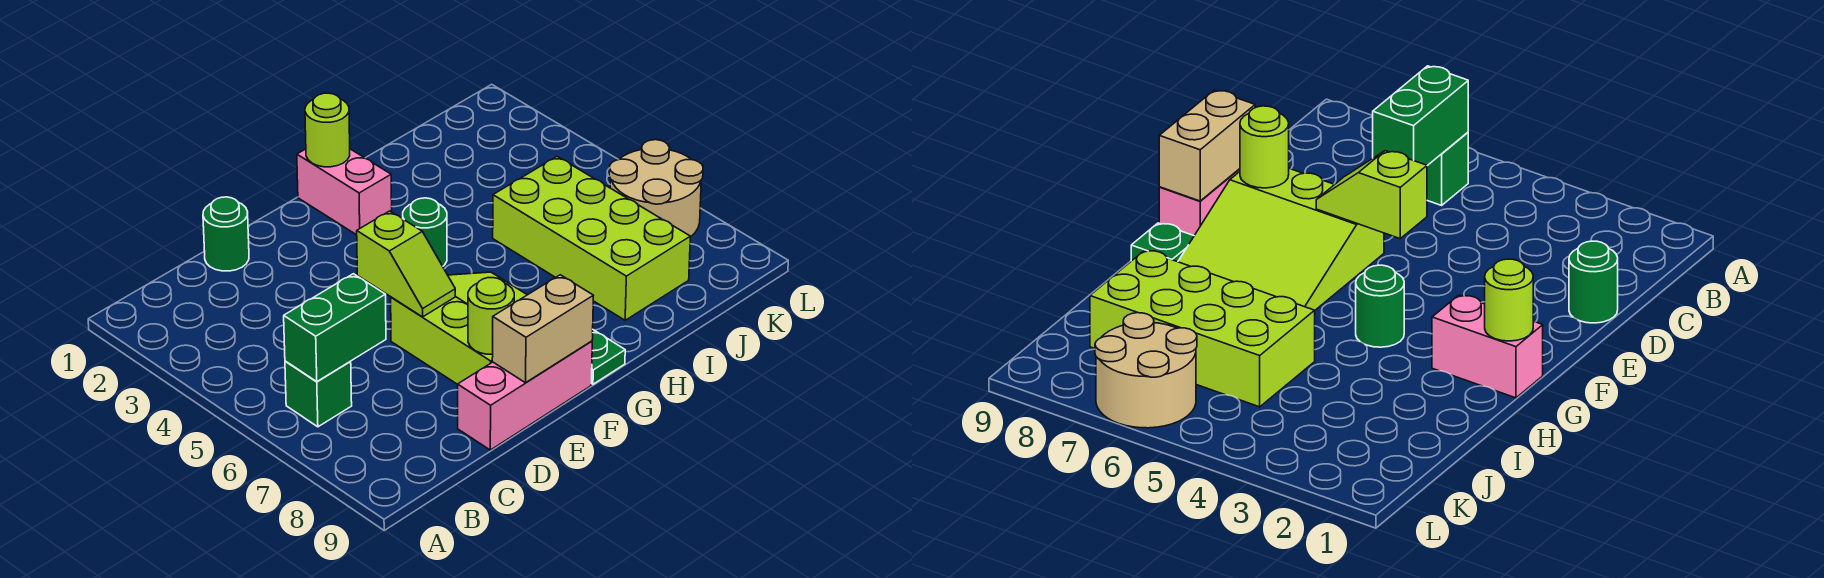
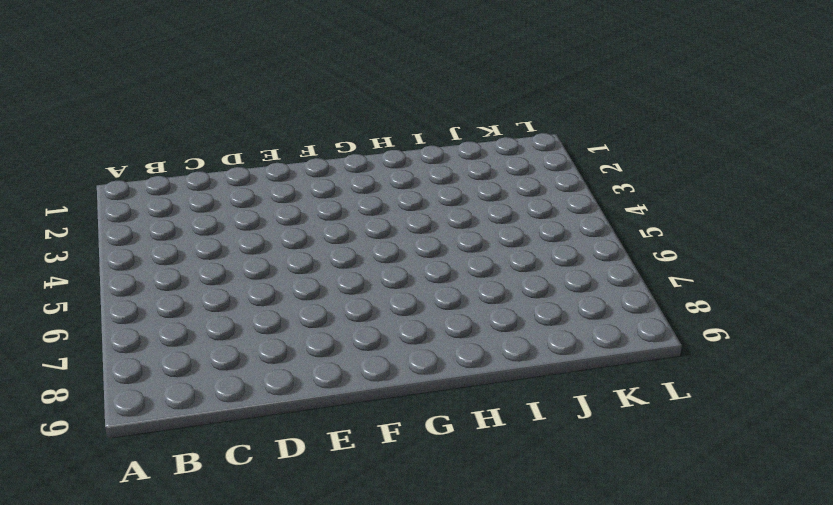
none -> green brick B6 level 1
none -> green round brick D1 level 1
none -> pink brick D9:F9 level 1

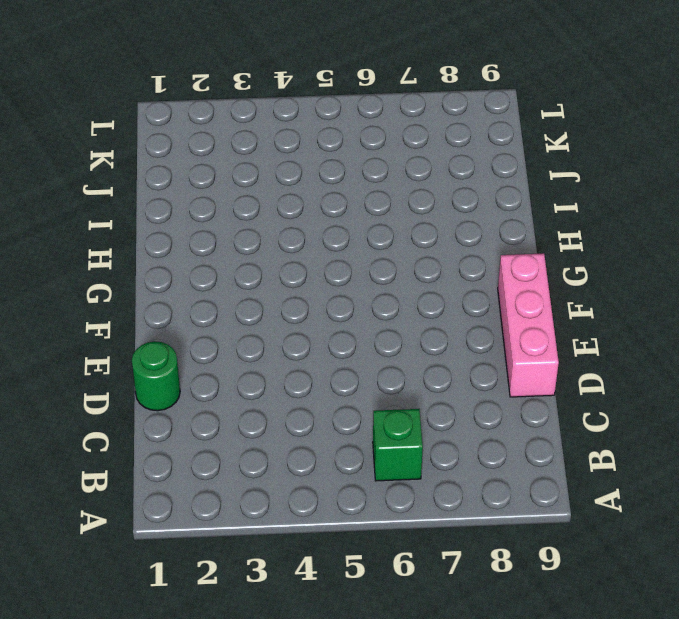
none -> lime slope E6:G8 level 1 top E
none -> pink brick G1:G2 level 1
none -> green round brick G4 level 1

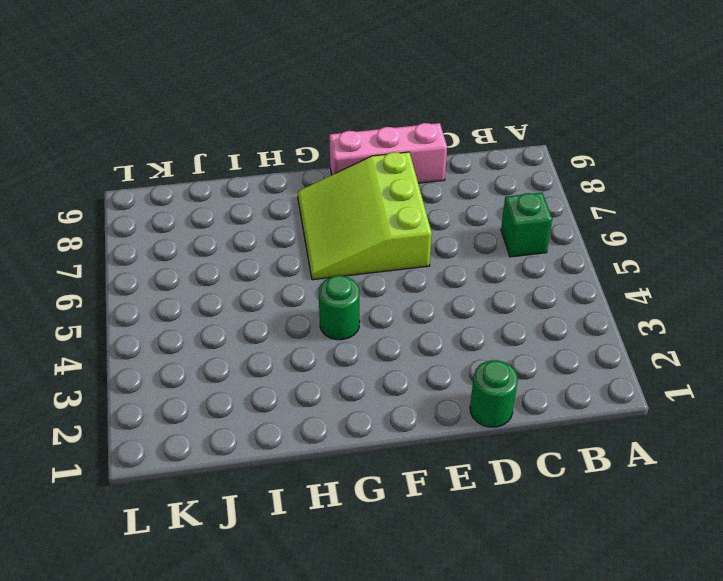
none -> pink brick G1:G2 level 1
none -> green plate G9 level 1
none -> lime brick I5:J8 level 1

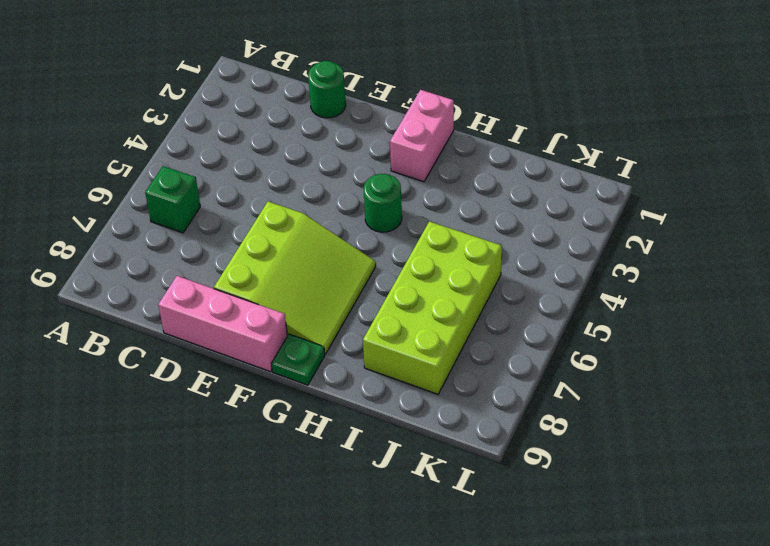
none -> tan round brick K6:L7 level 1
none -> green brick B6:C6 level 2
none -> lime slope E5:E6 level 2 top 5

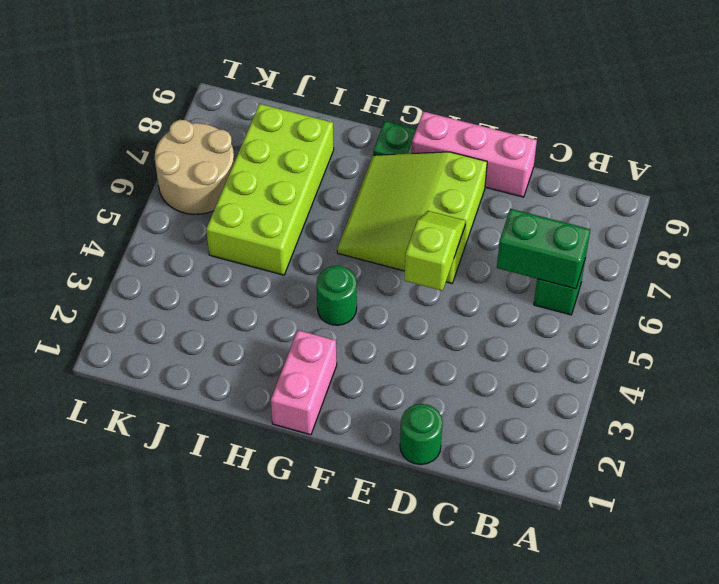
none -> lime round brick E8 level 2
none -> tan brick E9:F9 level 2
none -> lime round brick G1 level 2

